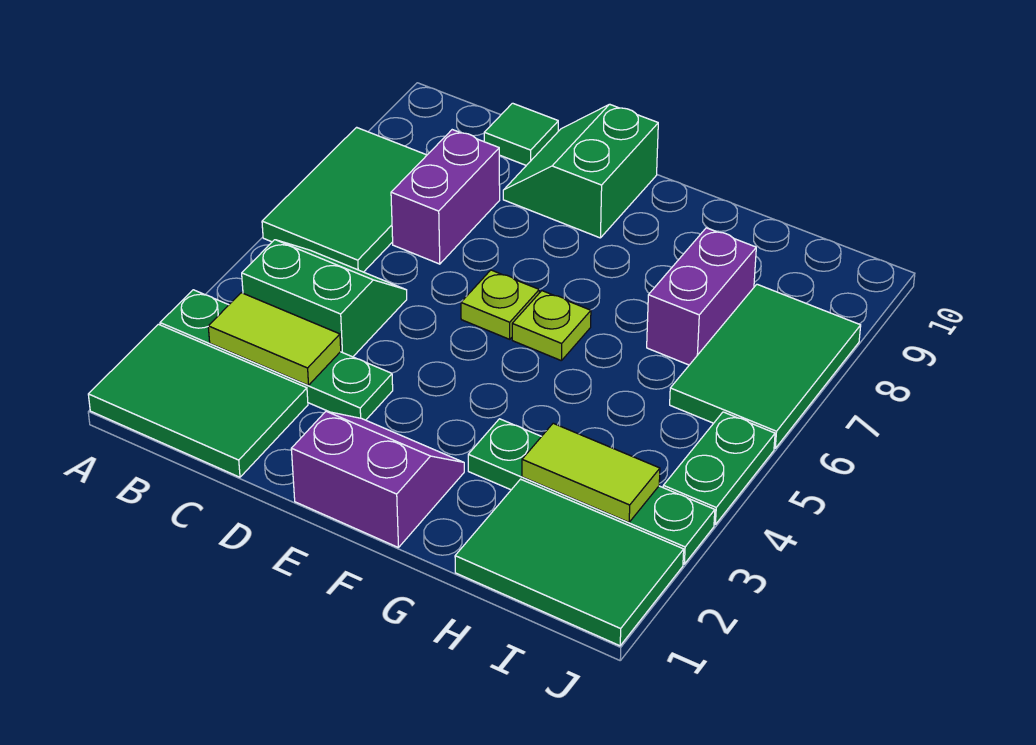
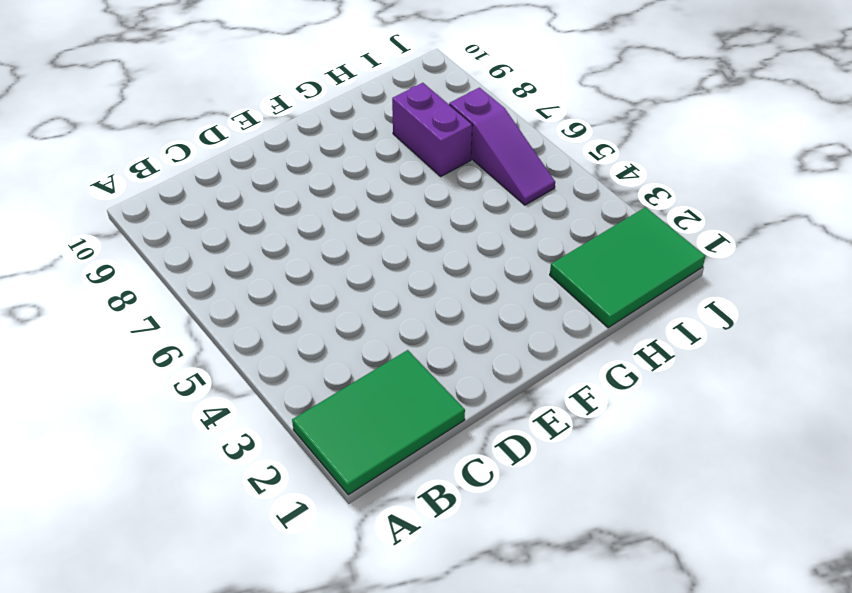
purple slope I5:I7 level 1 top 7 -> green tile I6:J8 level 1
none -> green plate A3:D3 level 1
none -> green tile A6:B8 level 1
none -> green slope B4:C5 level 1 top 4

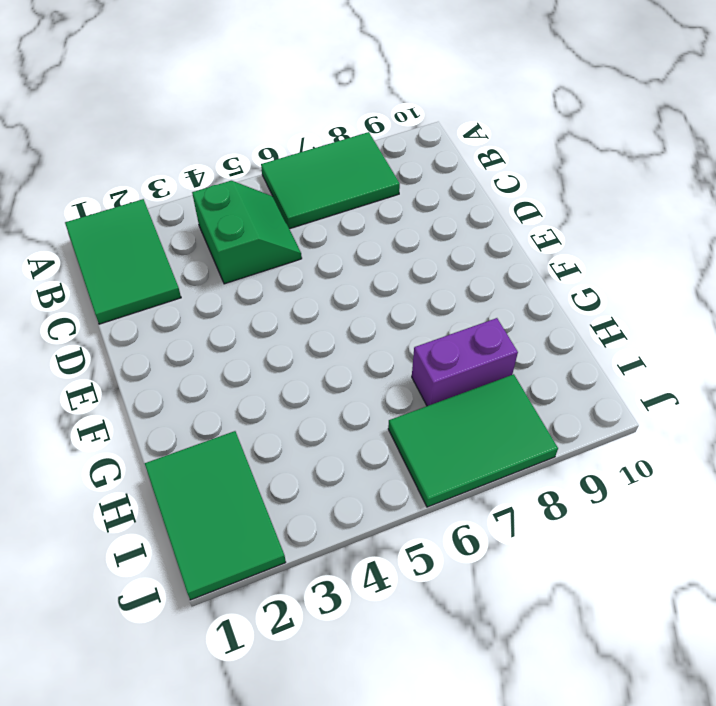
none -> green plate A3:D3 level 1
none -> purple brick C7:C8 level 1
none -> green tile C10 level 1

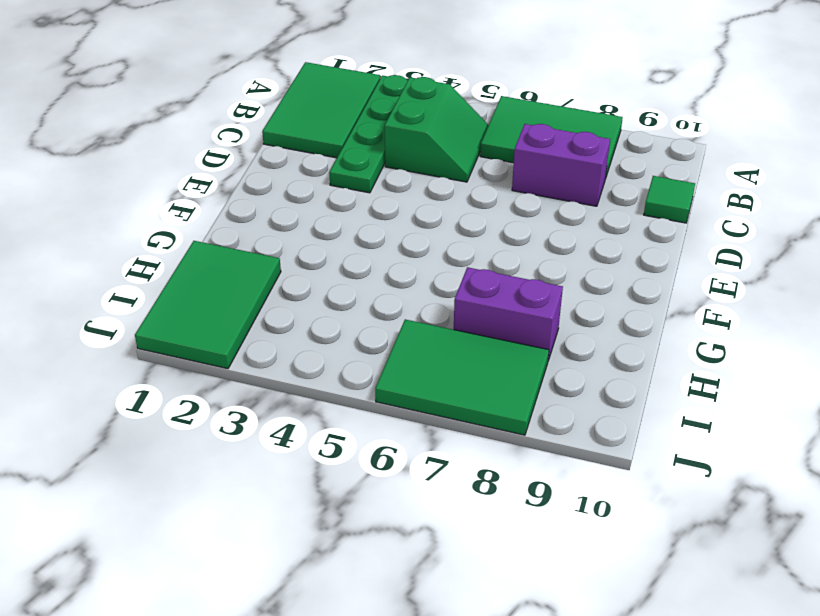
none -> green slope D9:E10 level 1 top E
none -> purple slope E1:F2 level 1 top 1
none -> lime plate E6 level 1

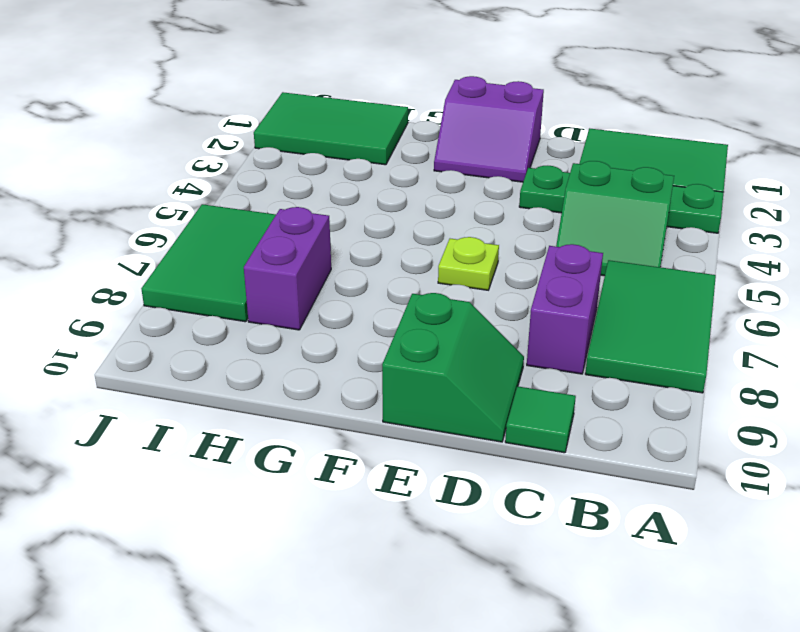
none -> lime plate F6 level 1
none -> green plate G3:J3 level 1
none -> green plate J4:J5 level 1

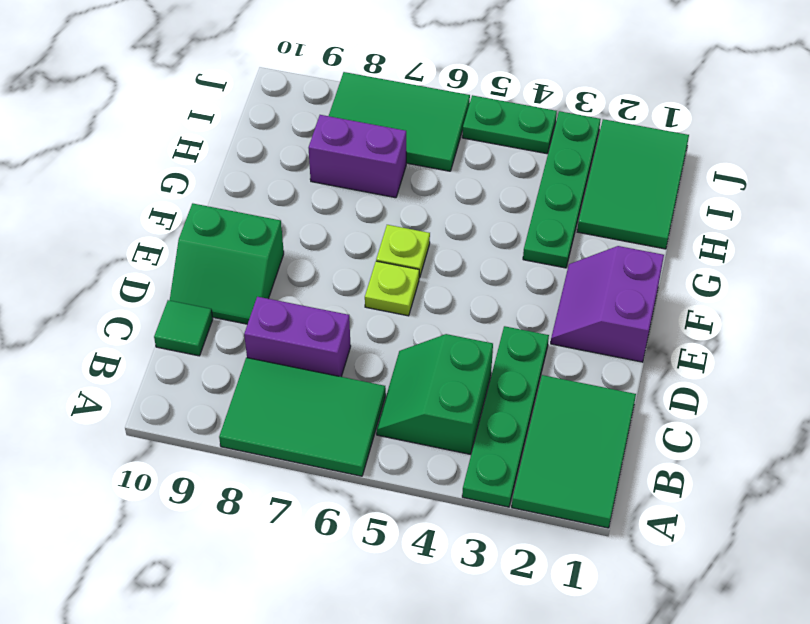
none -> lime tile B3:C3 level 2
none -> lime tile H3:I3 level 2

